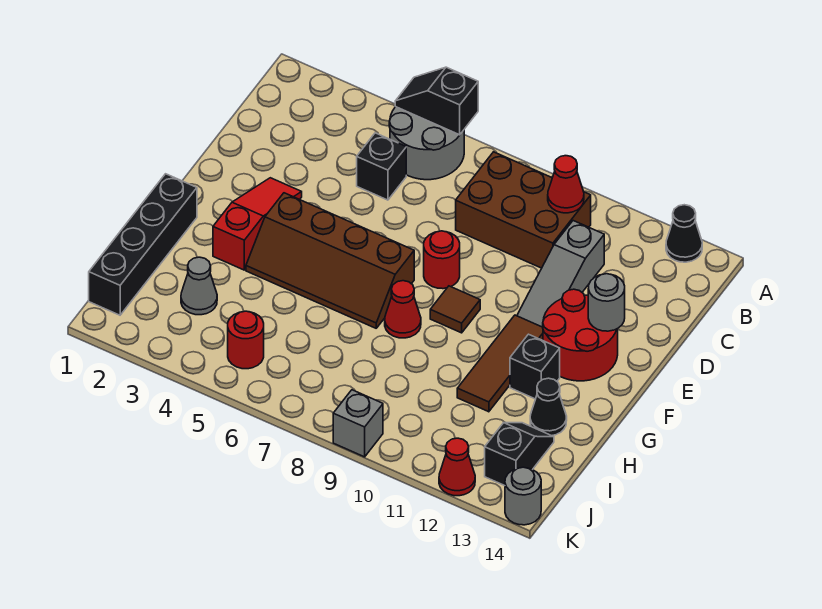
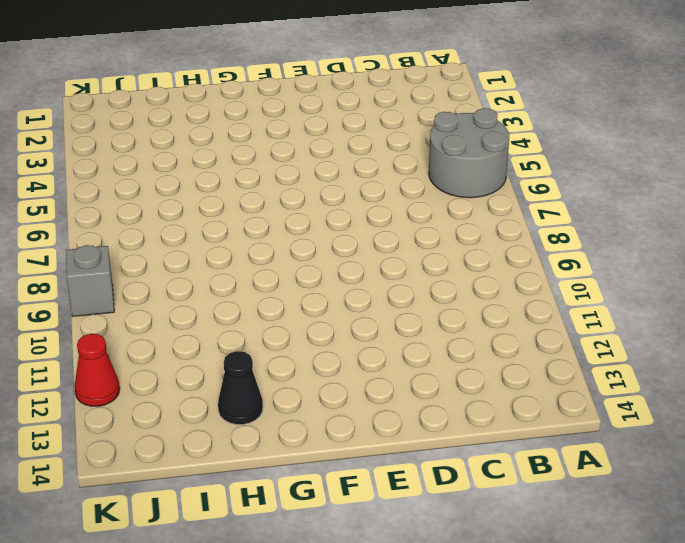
none -> black cone A13 level 1
none -> brown brick B8:C10 level 1
none -> black brick C5 level 1

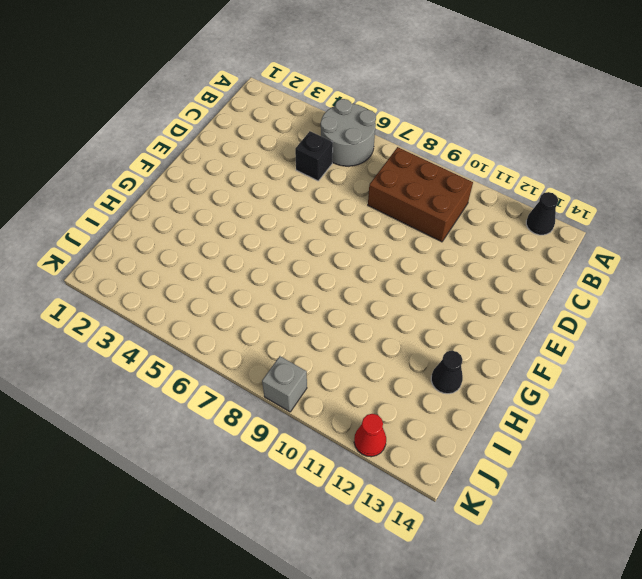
none -> grey slope C11:E11 level 1 top C
none -> red slope E3:G3 level 1 top G
none -> red round brick E8 level 1

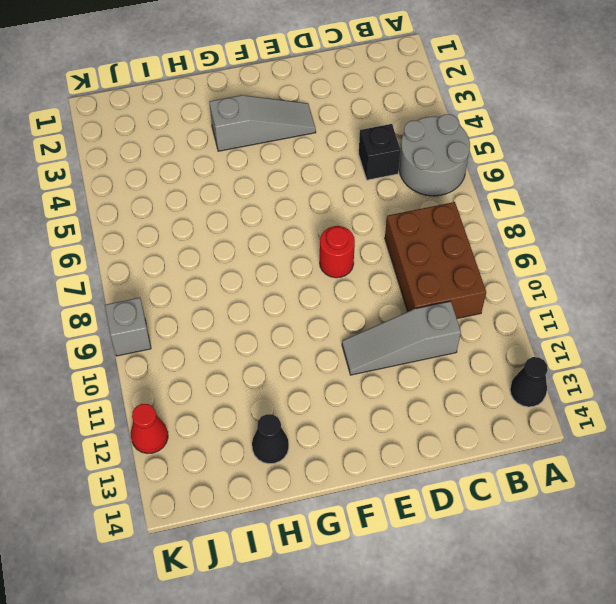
grey slope E3:G3 level 1 top G -> red slope E3:G3 level 1 top G
none -> red round brick E12:F13 level 1
none -> brown slope F4:G7 level 1 top F
none -> brown tile F9 level 1

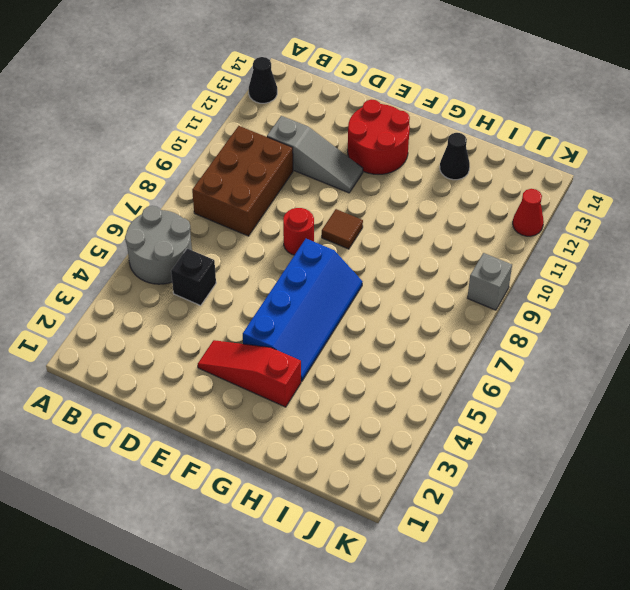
blue slope F4:G7 level 1 top F -> brown slope F4:G7 level 1 top F
none -> brown tile F11:H11 level 1
none -> black brick G1:J1 level 1
none -> red cone G8 level 1

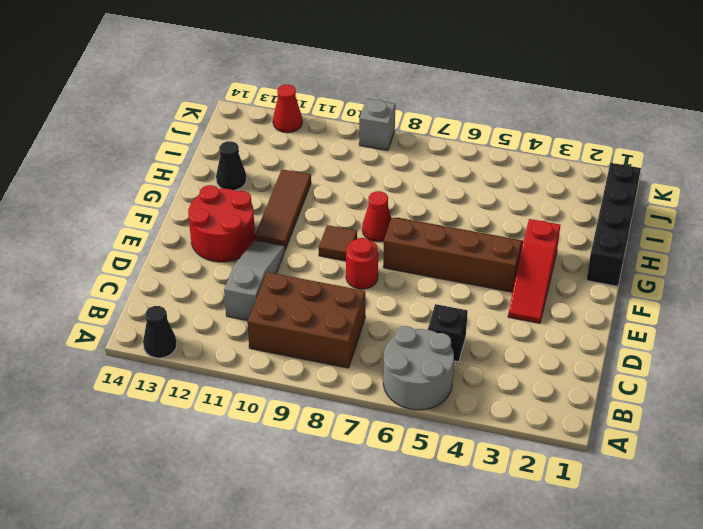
none -> black brick G12 level 1
none -> grey cone I3 level 1
none -> black slope I13:J13 level 1 top J

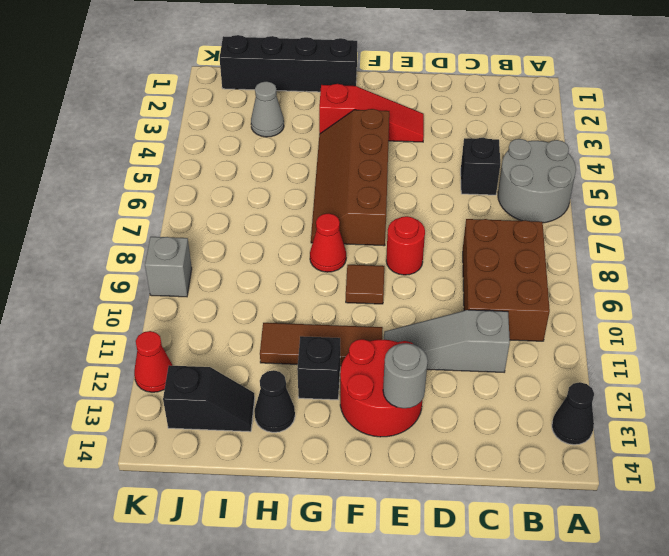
none -> red round brick J5 level 1
none -> grey round brick K14 level 1
none -> black slope A5:A6 level 2 top 6

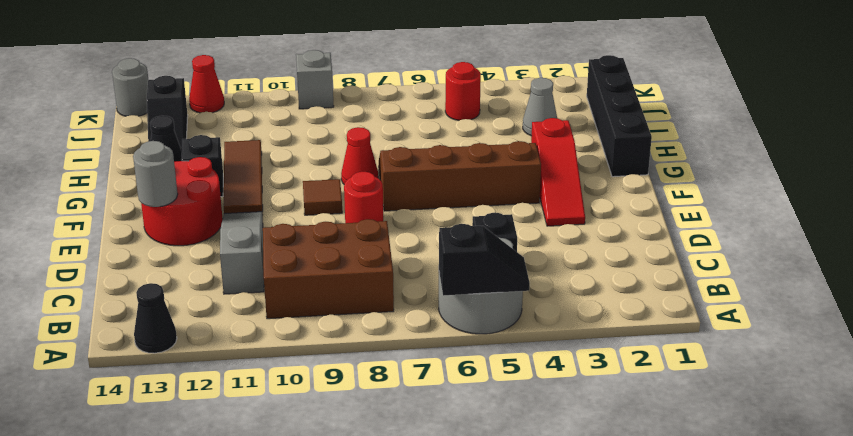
none -> red cone B10 level 2

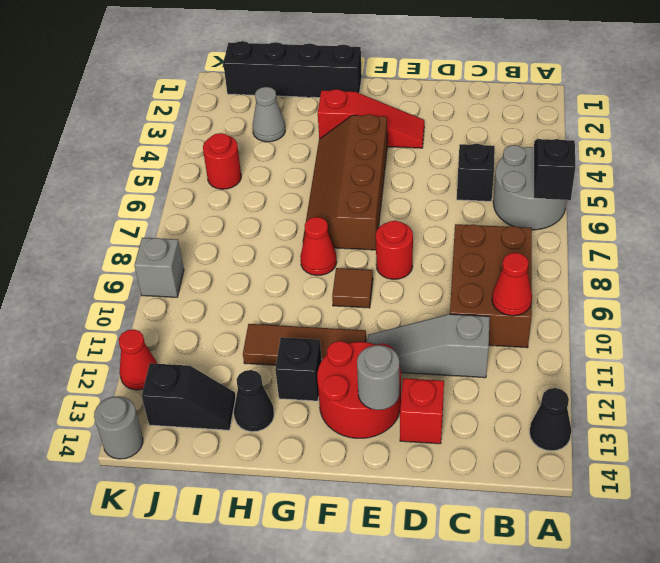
red brick D13 level 1 -> none

